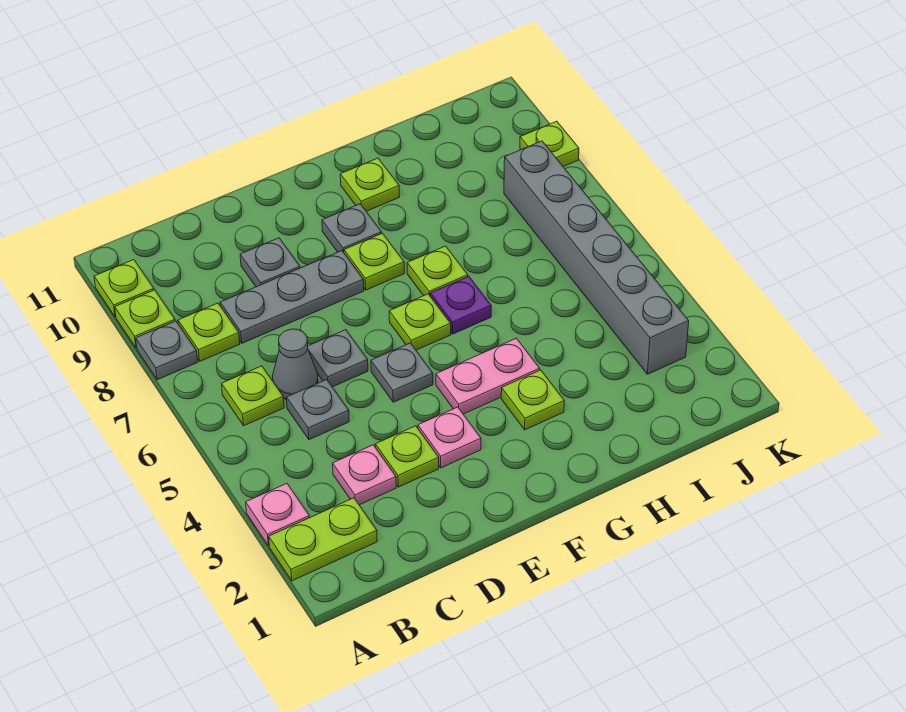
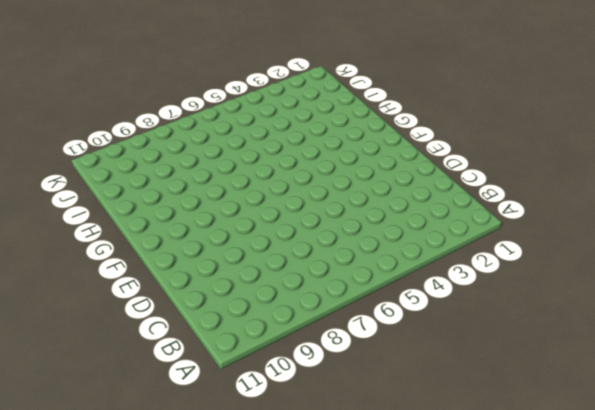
none -> lime plate A2:B2 level 1
none -> pink plate A3 level 1
none -> grey plate A8 level 1

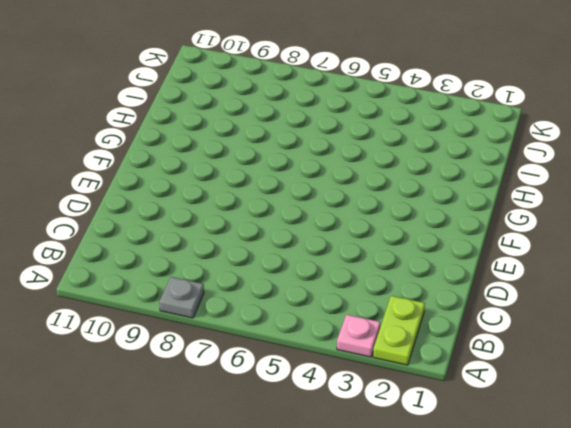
none -> lime plate A9 level 1
none -> lime plate A10 level 1
none -> lime plate B6 level 1

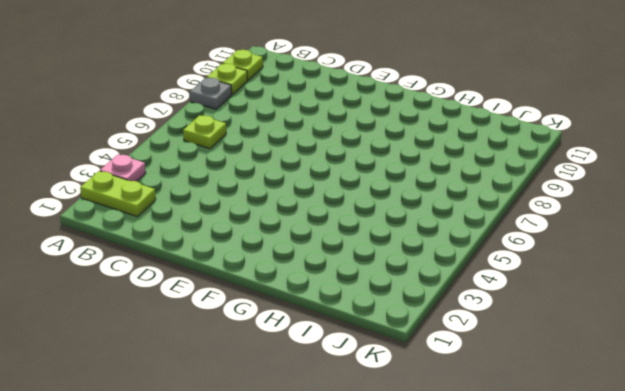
none -> lime plate B8 level 1
none -> pink plate C3 level 1
none -> grey plate C5 level 1

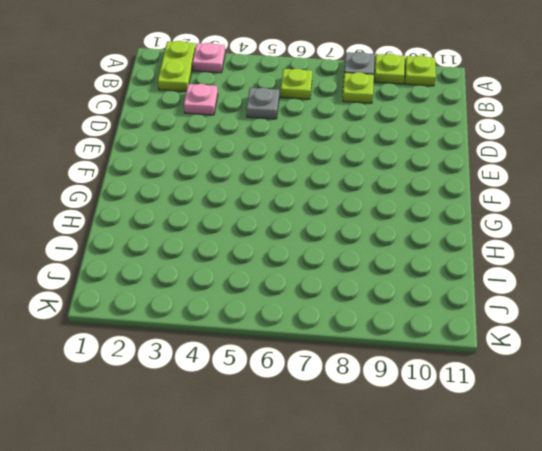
none -> grey cone C6 level 1
none -> grey plate C8:E8 level 1
none -> lime plate D3 level 1

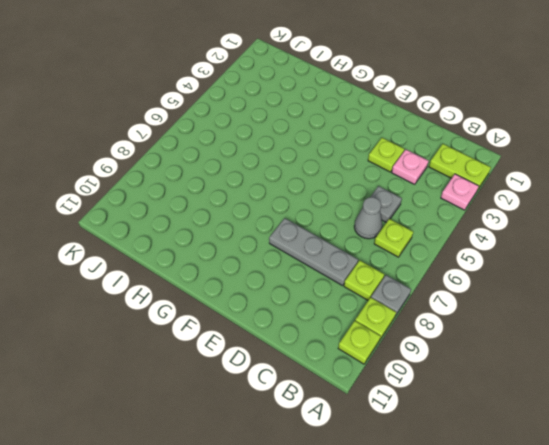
none -> grey plate D6 level 1
none -> grey plate D9 level 1
none -> pink plate E3 level 1

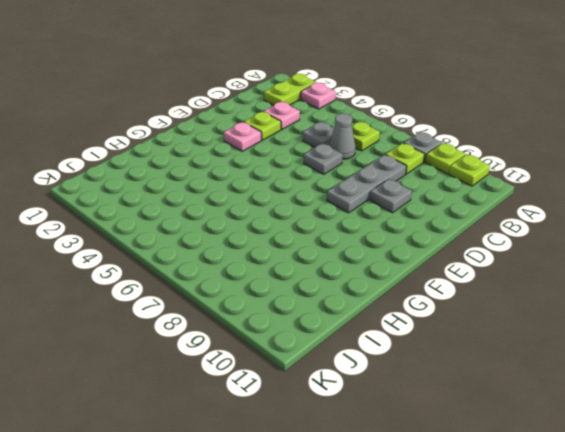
none -> grey plate E5 level 1
none -> pink plate F4:G4 level 1
none -> lime plate F6 level 1

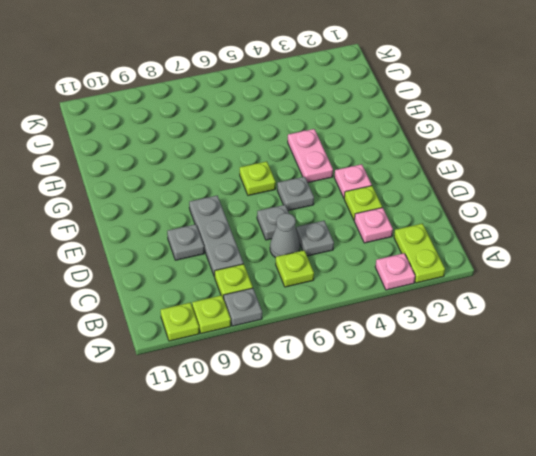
none -> lime plate F8 level 1
none -> grey plate F9 level 1
none -> lime plate G3 level 1

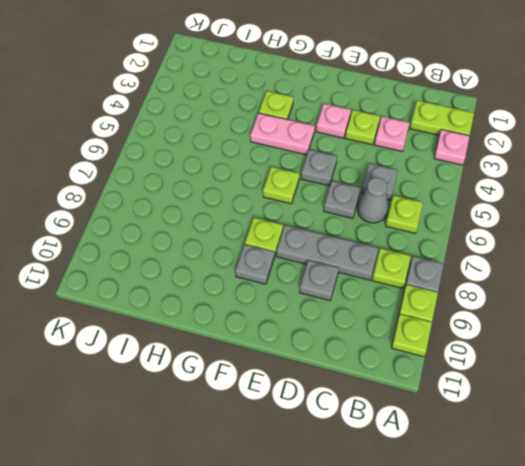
none -> purple plate G6 level 1
none -> lime plate G7 level 1
none -> lime plate G10 level 1

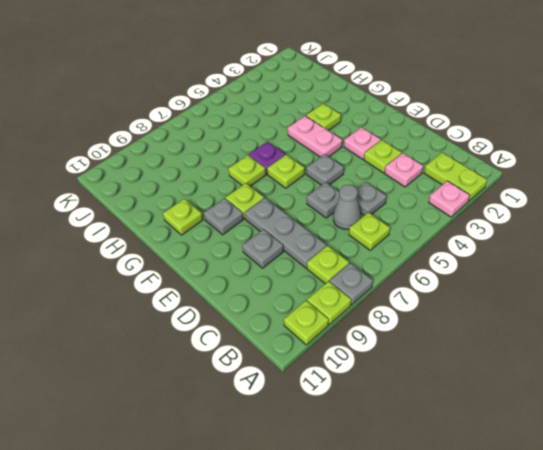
none -> grey brick J3:J8 level 1
none -> lime plate K9 level 1

